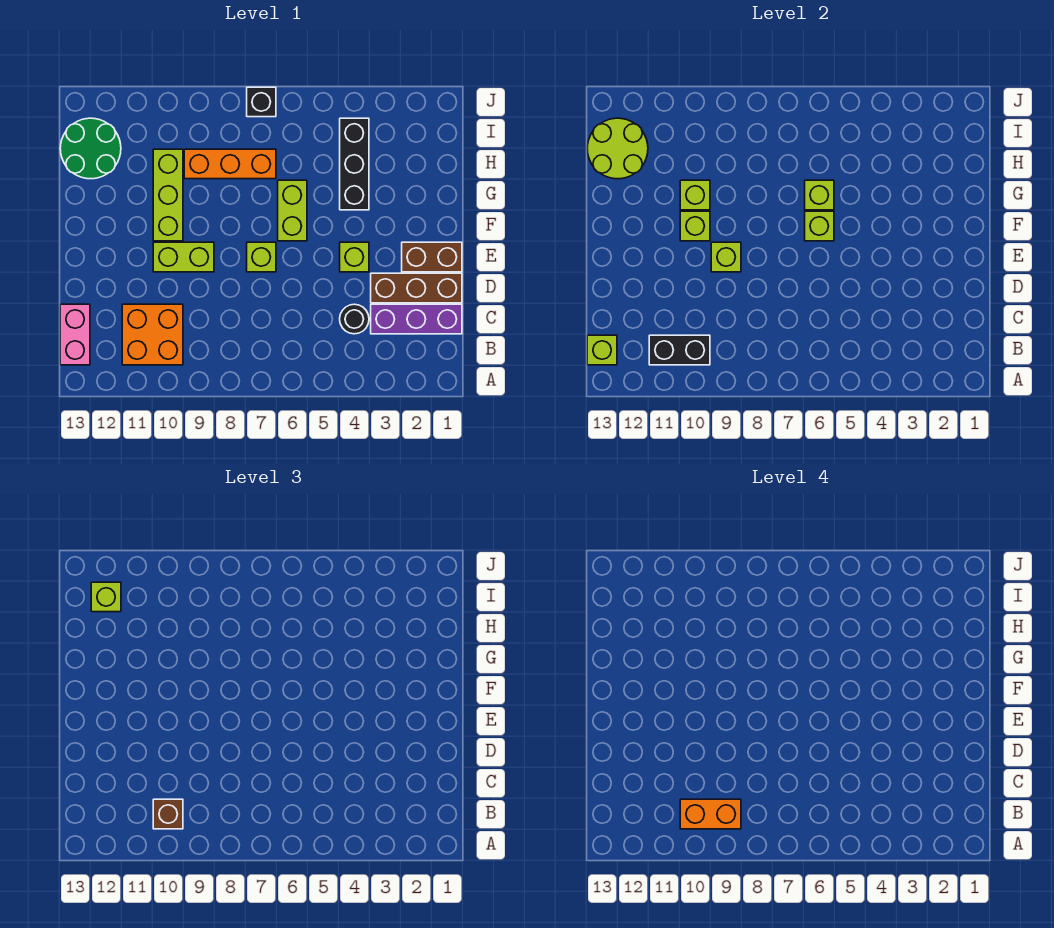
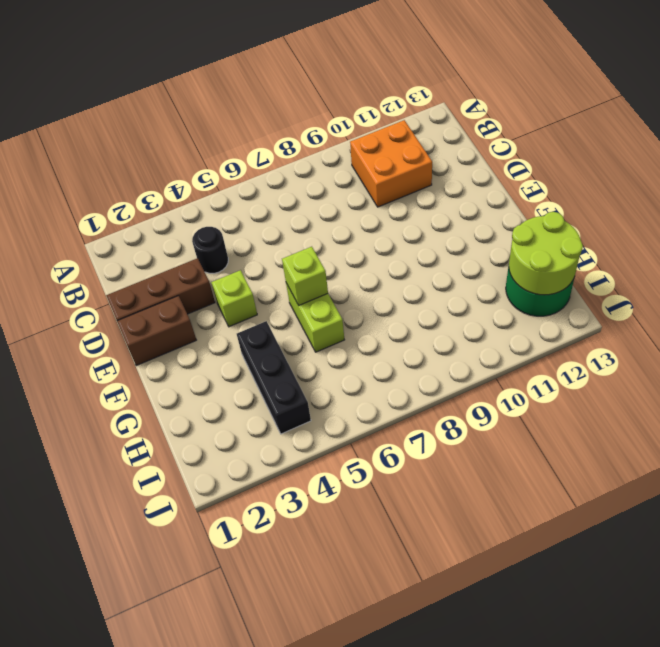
none -> pink brick B13:C13 level 1
none -> purple brick C1:C3 level 1
none -> lime brick E7 level 1

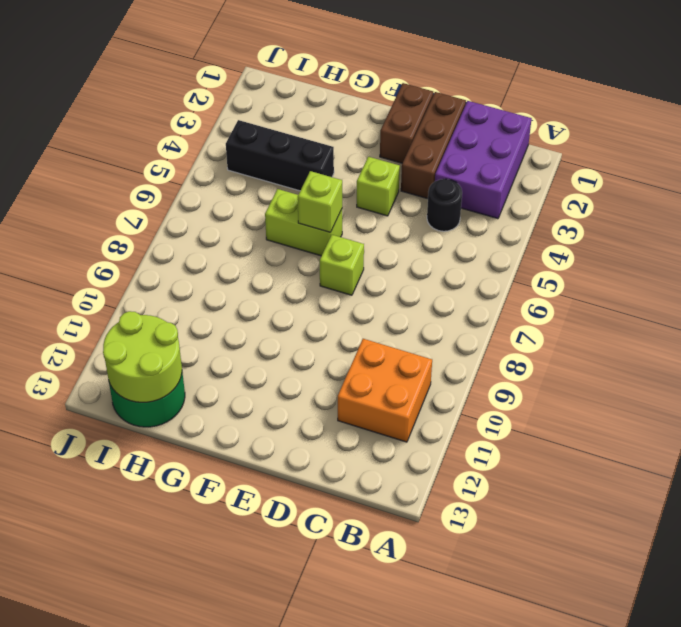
purple brick B1:C3 level 1 -> purple brick C1:C3 level 1
none -> pink brick B13:C13 level 1
none -> lime brick E9:E10 level 1
none -> lime brick F10:H10 level 1

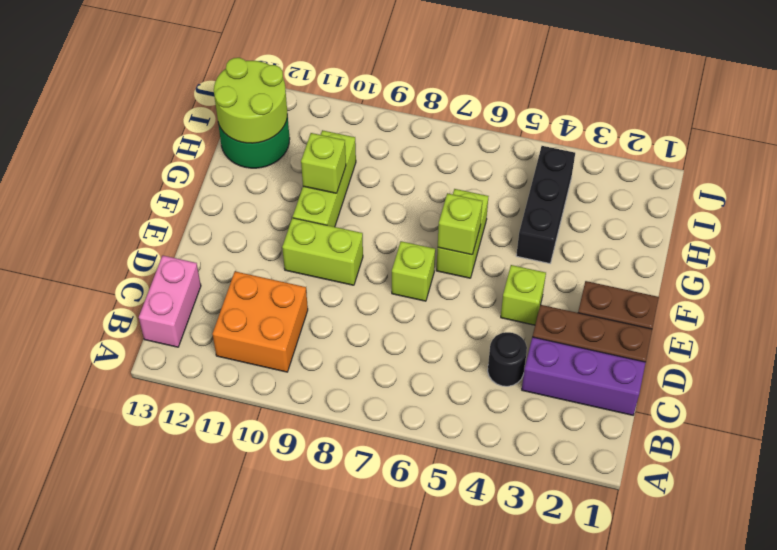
none -> orange brick H7:H9 level 1
none -> black brick J7 level 1
none -> black brick B10:B11 level 2

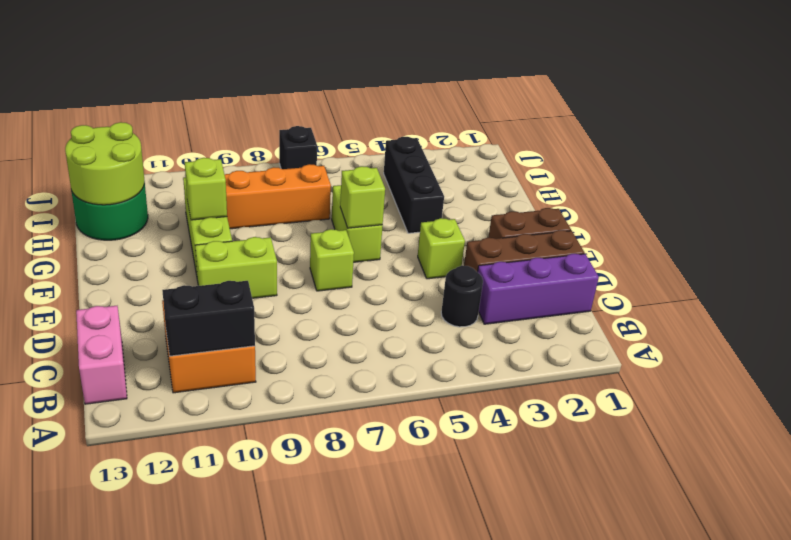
none -> lime brick B13 level 2
none -> lime brick E9 level 2
none -> lime brick F10 level 2

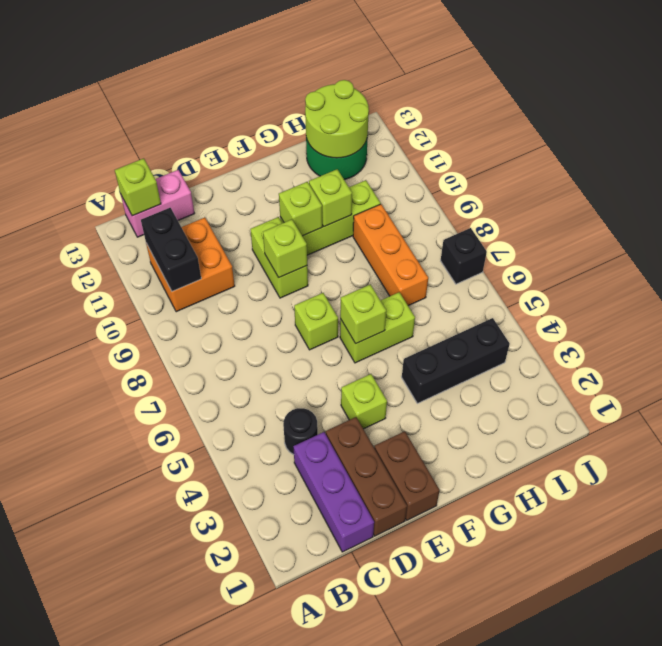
none -> lime brick G6 level 2
none -> brown brick B10 level 3
none -> lime brick I12 level 3

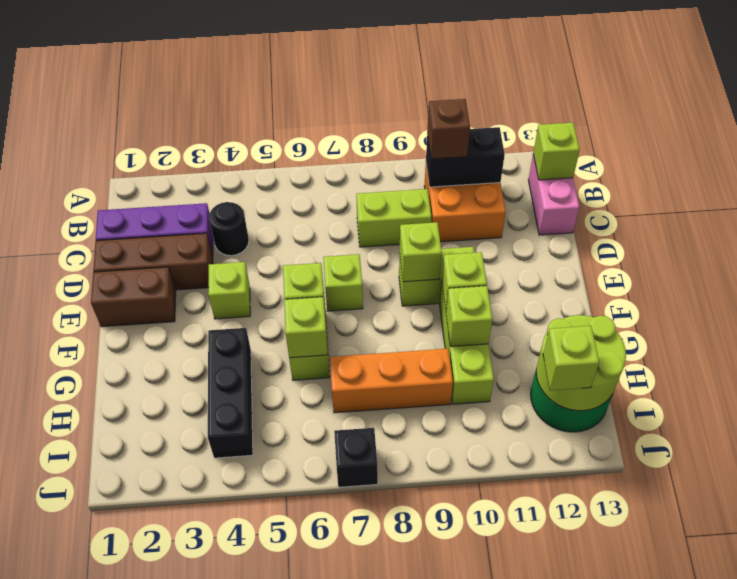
lime brick C8:C9 level 1 -> none
none -> orange brick B9:B10 level 4

